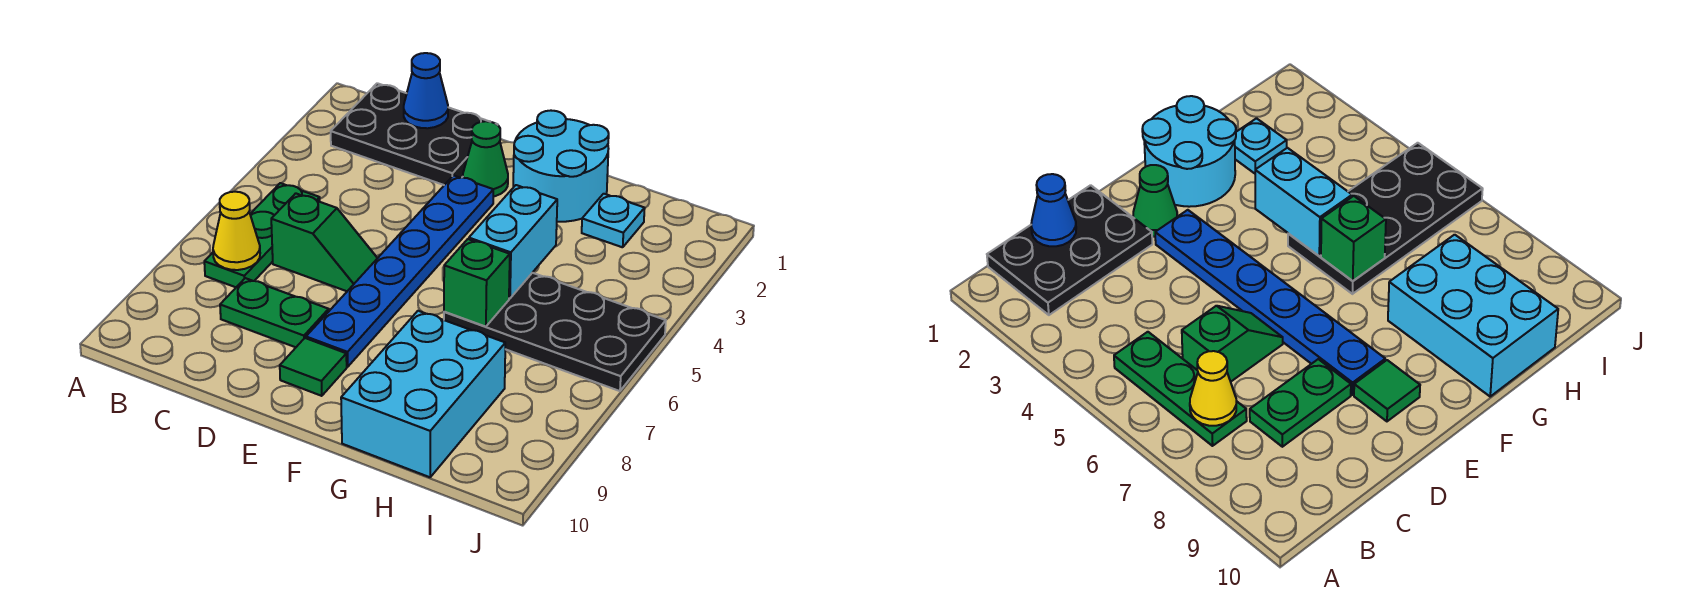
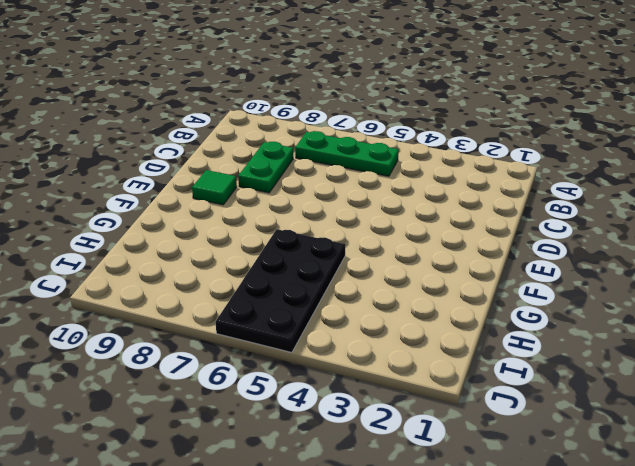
none -> black plate B1:D2 level 1
none -> green slope C6:D6 level 1 top C
none -> green cone E2 level 1

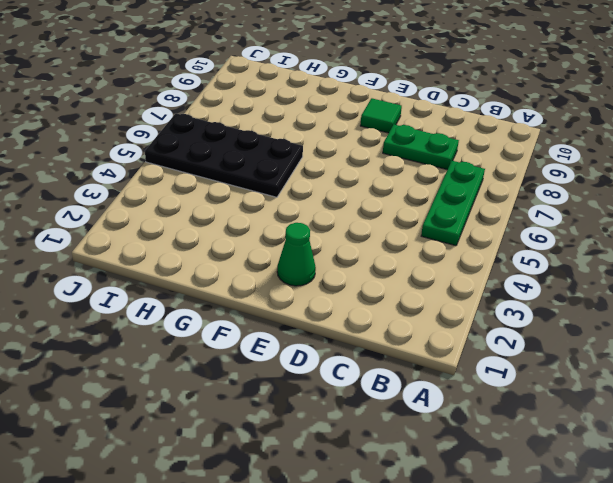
none -> black plate B1:D2 level 1
none -> green slope C6:D6 level 1 top C
none -> blue plate E3:E8 level 1

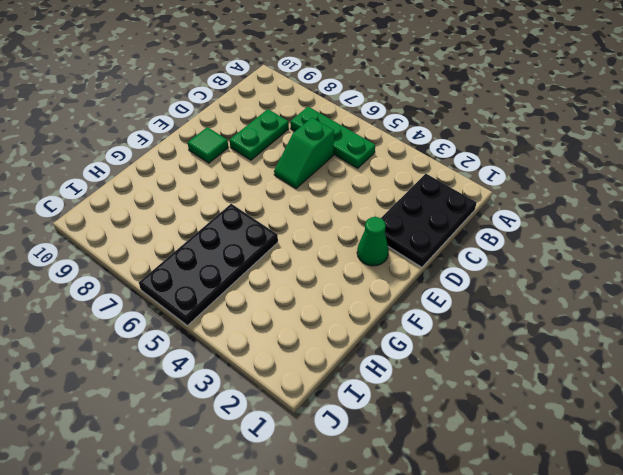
none -> blue plate E3:E8 level 1
none -> cyan round brick F1:G2 level 1
none -> cyan brick G8:H10 level 1

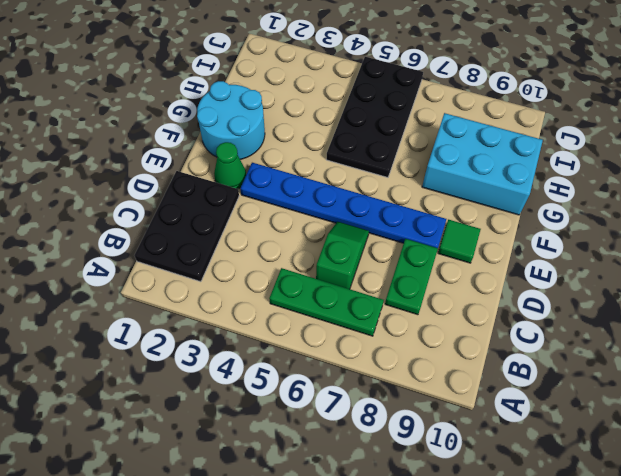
none -> cyan plate H2 level 1
none -> yellow cone B7 level 2
none -> blue cone C1 level 2

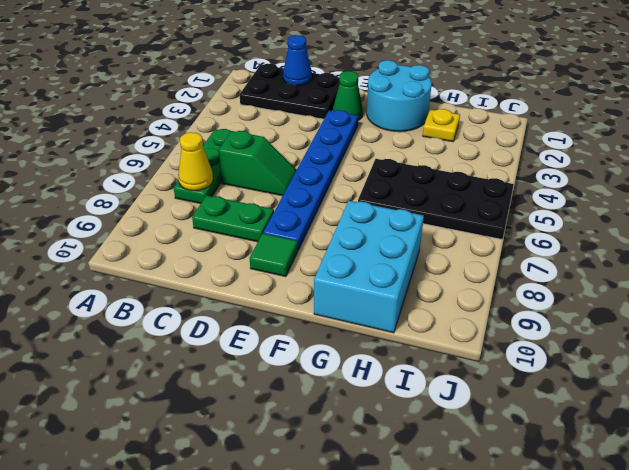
yellow plate H2 level 1 -> cyan plate H2 level 1
none -> cyan brick G4:G5 level 2
none -> green brick G6 level 2

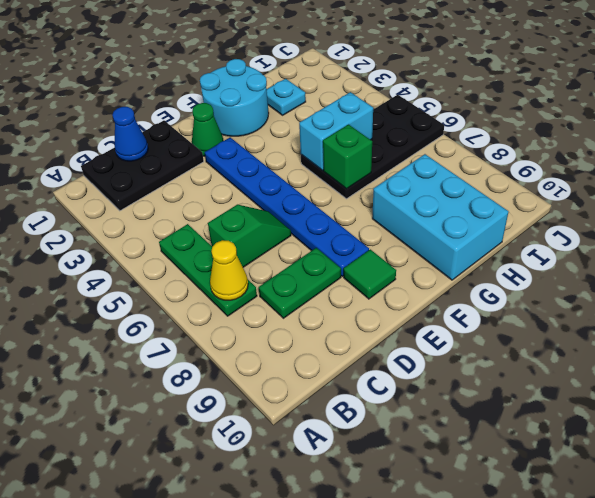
cyan brick G5:H5 level 2 -> cyan brick G4:G5 level 2

